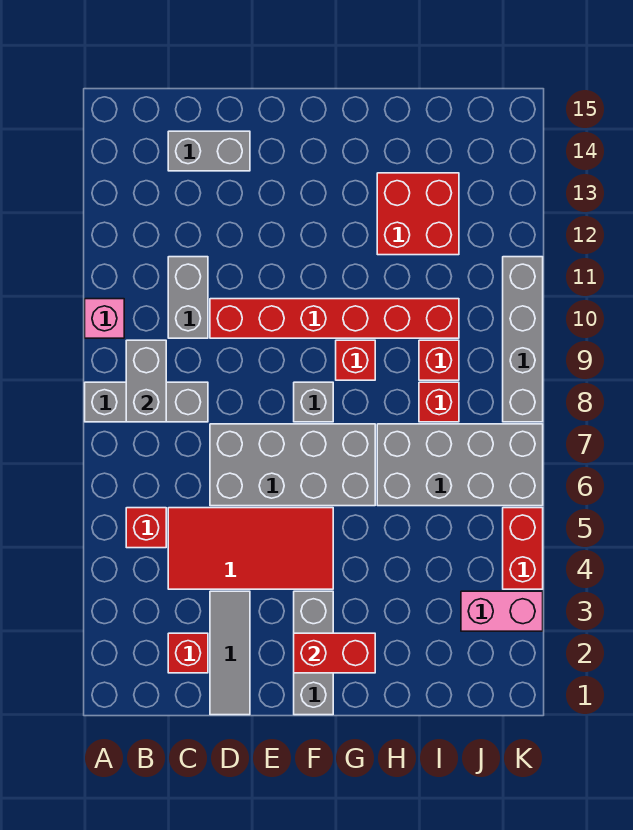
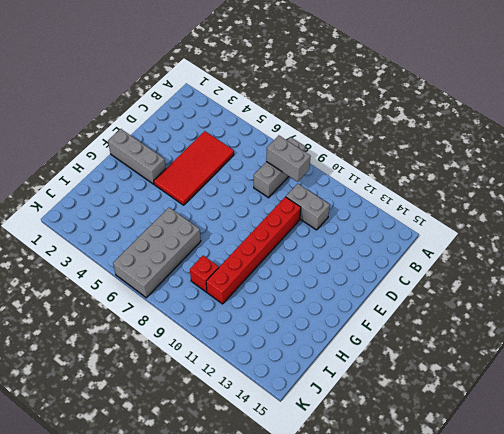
none -> pink brick A10 level 1
none -> red brick B5 level 1
none -> red brick C2 level 1

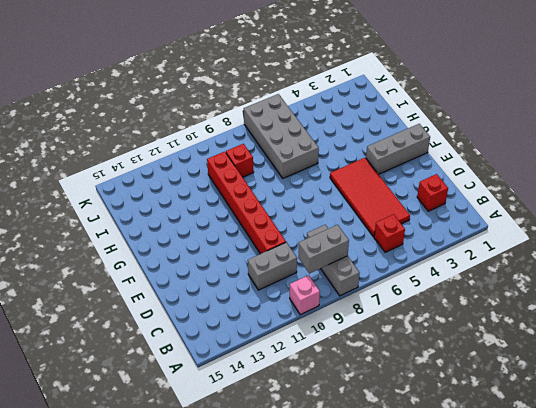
none -> grey brick C14:D14 level 1
none -> grey tile D1:D3 level 1
none -> grey brick D6:G7 level 1

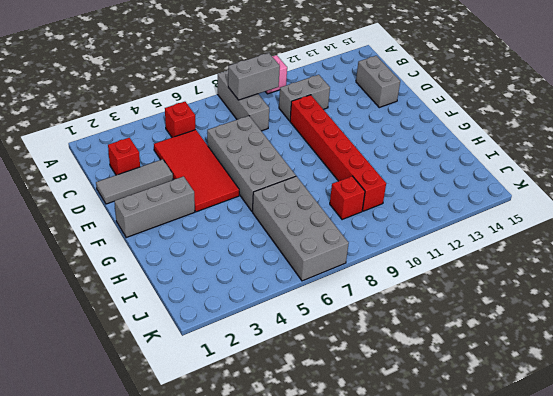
none -> grey brick F8 level 1
none -> red brick G9 level 1
none -> red brick H12:I13 level 1

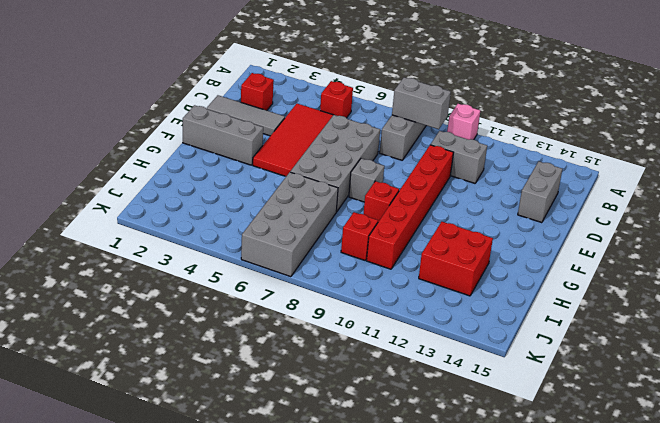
none -> red brick I8 level 1
none -> pink brick J3:K3 level 1
none -> red brick K4:K5 level 1

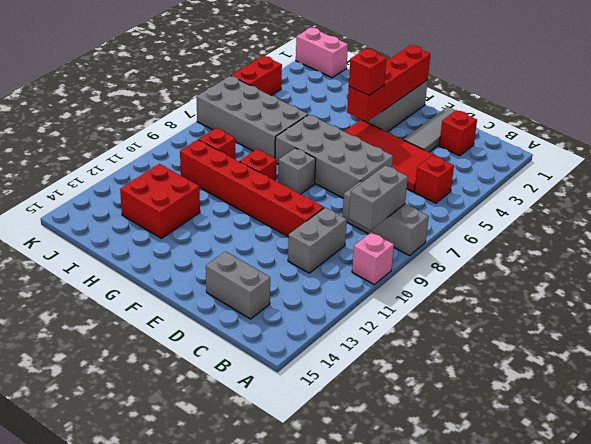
red brick F1:F4 level 2 -> red brick F2:G2 level 2
red brick F4 level 3 -> red brick I8 level 1
pink brick J1:K1 level 1 -> pink brick J3:K3 level 1
none -> grey brick K8:K11 level 1

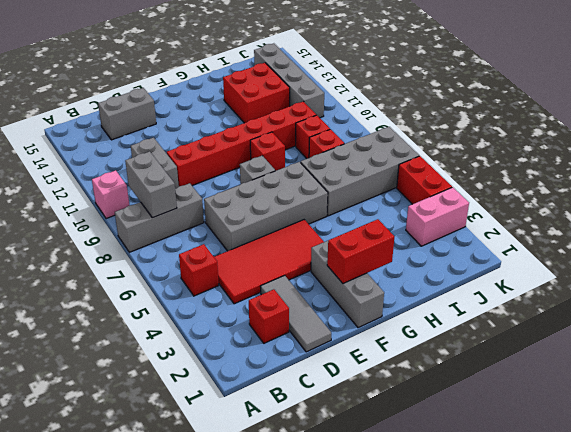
grey brick J11:J14 level 1 -> grey brick K8:K11 level 1

